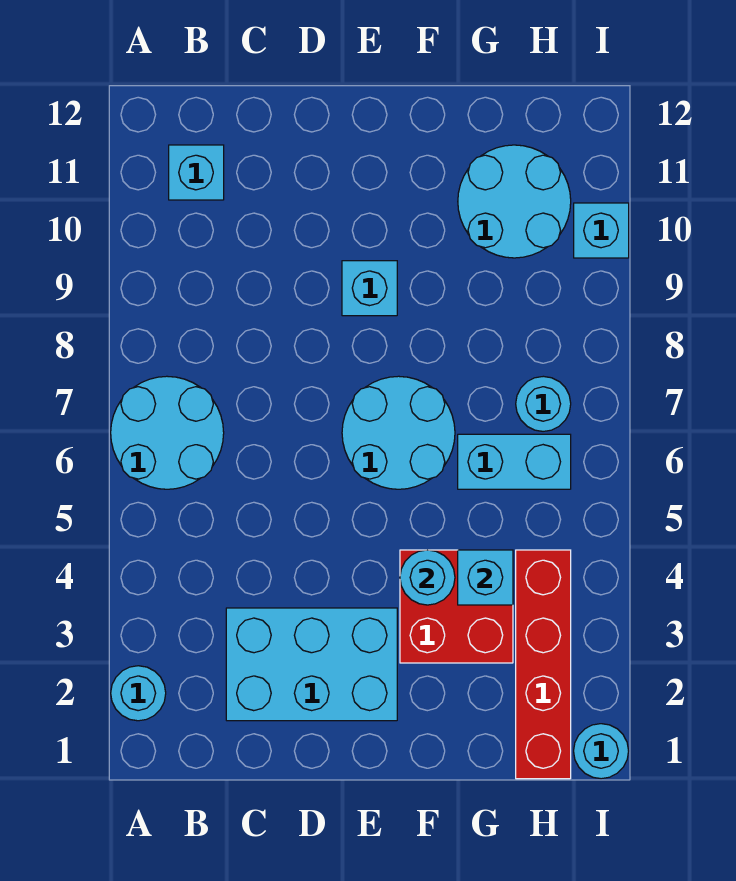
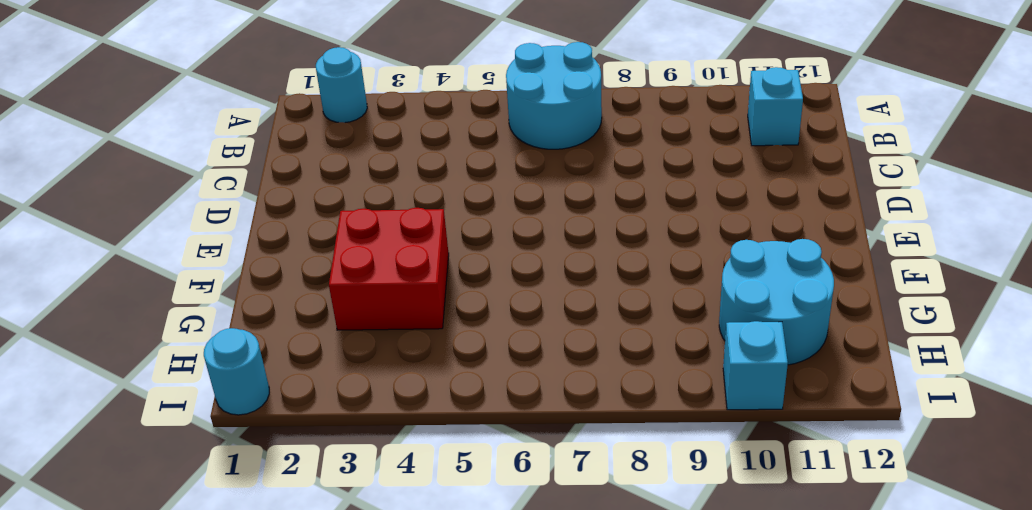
none -> cyan brick C2:E3 level 1
none -> cyan round brick E6:F7 level 1
none -> cyan brick E9 level 1

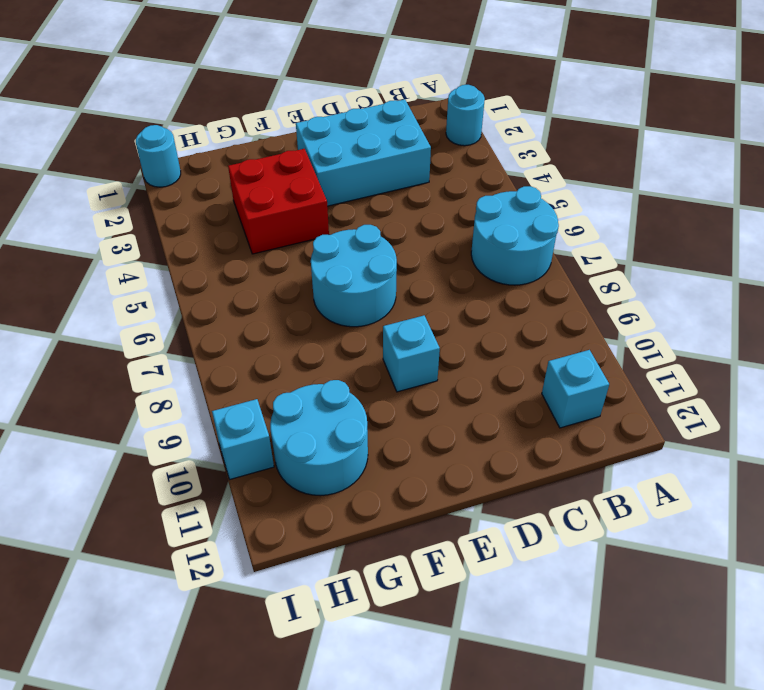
none -> cyan brick G6:H6 level 1
none -> red brick H1:H4 level 1
none -> cyan round brick H7 level 1

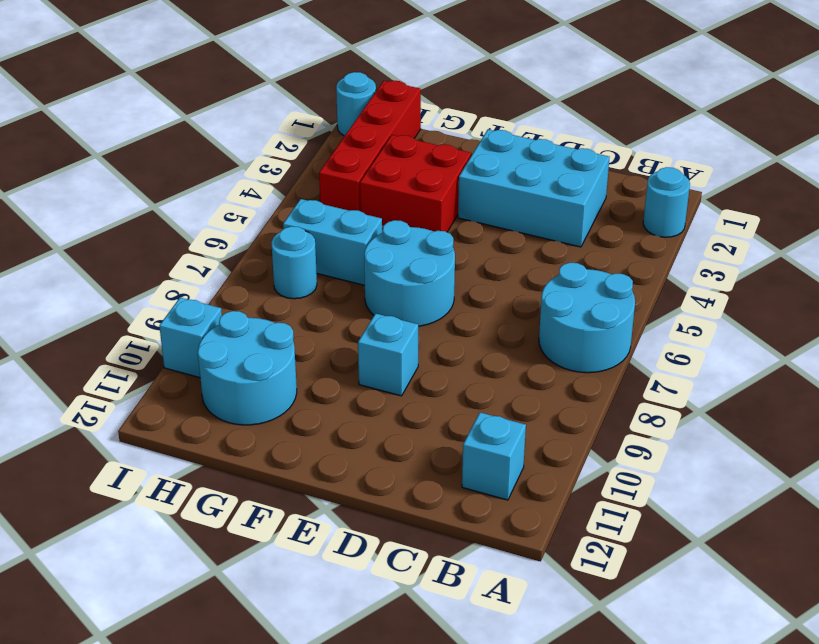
none -> cyan round brick F4 level 2
none -> cyan brick G4 level 2

